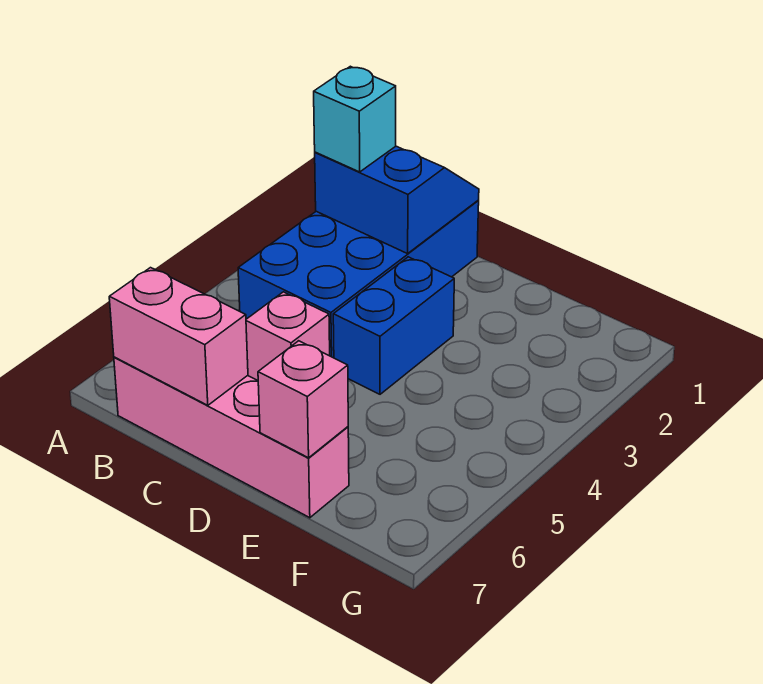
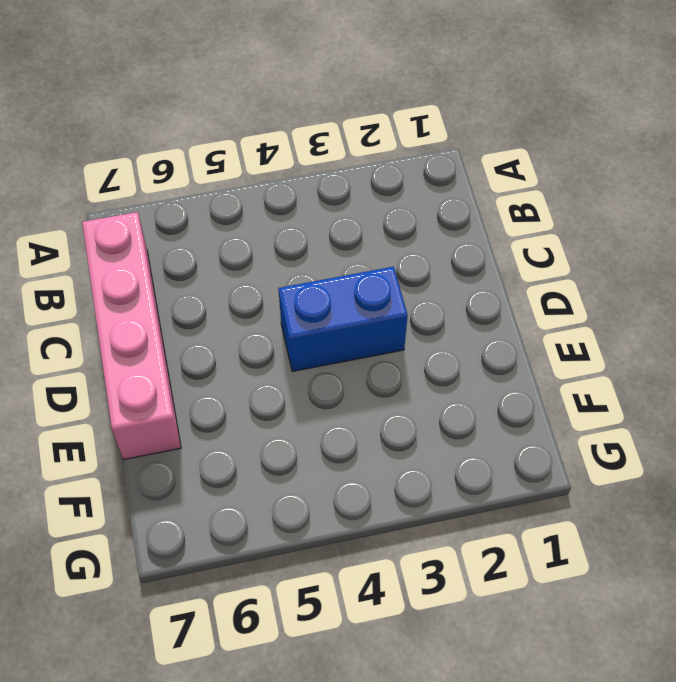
none -> blue brick B1:C4 level 1
none -> pink brick C5 level 1

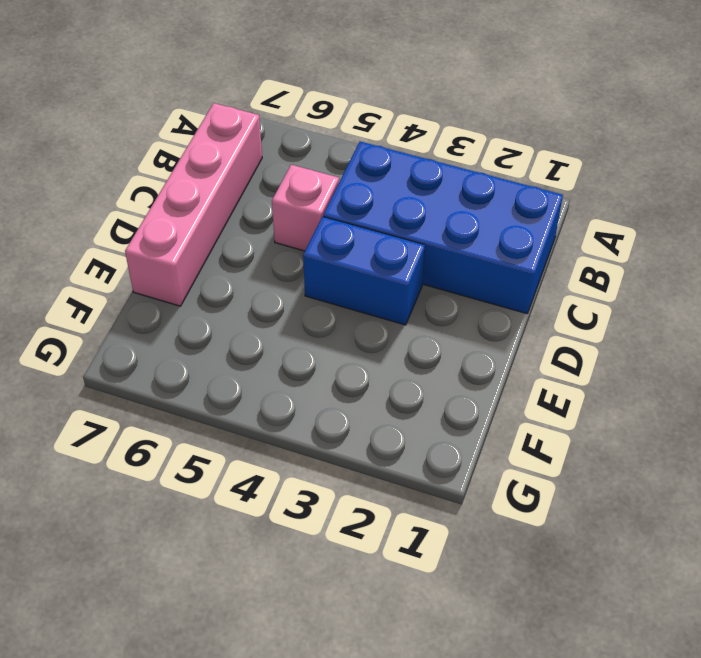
none -> blue slope B1:C2 level 2 top 2
none -> pink brick B7:C7 level 2

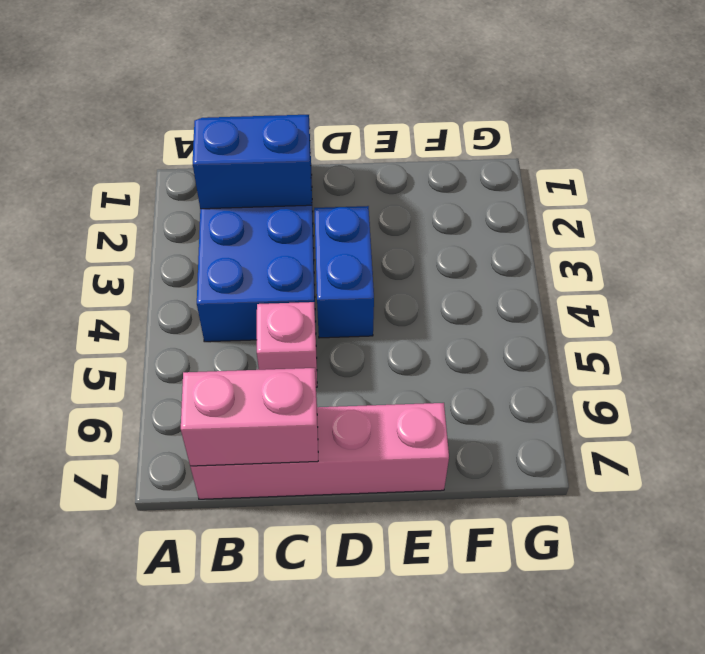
none -> pink brick E7 level 2
none -> cyan brick B2 level 3

